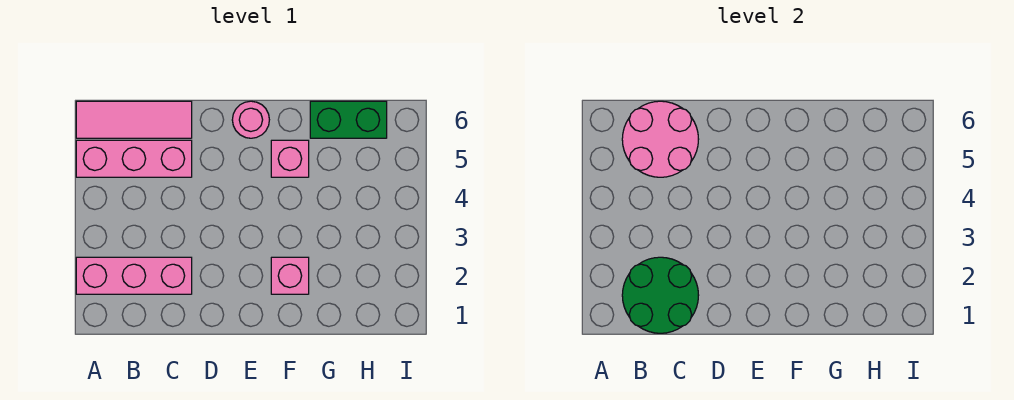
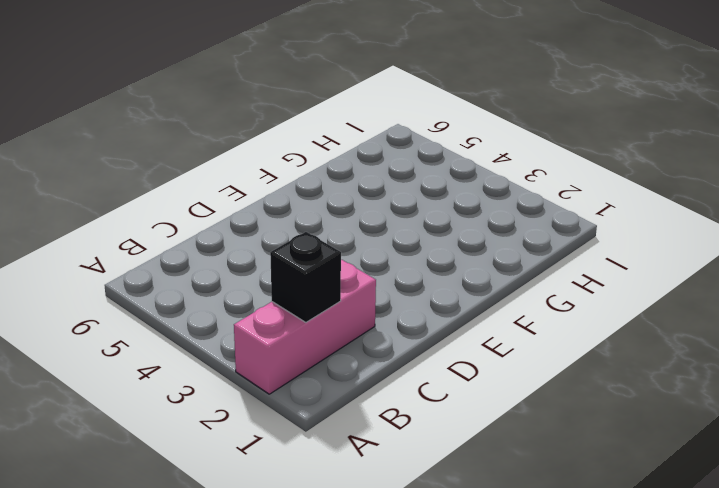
black brick B2 level 2 -> green round brick B1:C2 level 2
none -> pink brick A5:C5 level 1
none -> pink tile A6:C6 level 1

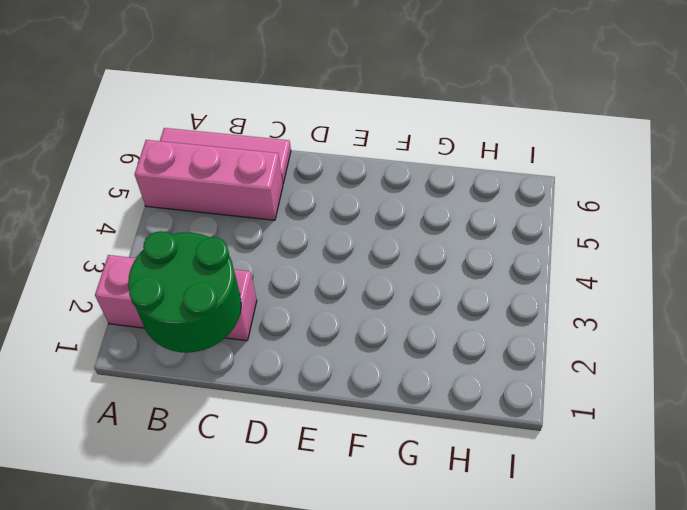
none -> pink round brick E6 level 1
none -> pink brick F2 level 1

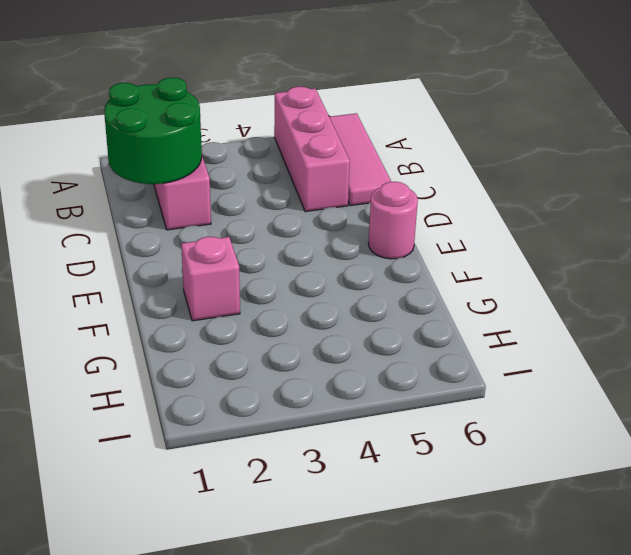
none -> pink brick F5 level 1
none -> green brick G6:H6 level 1

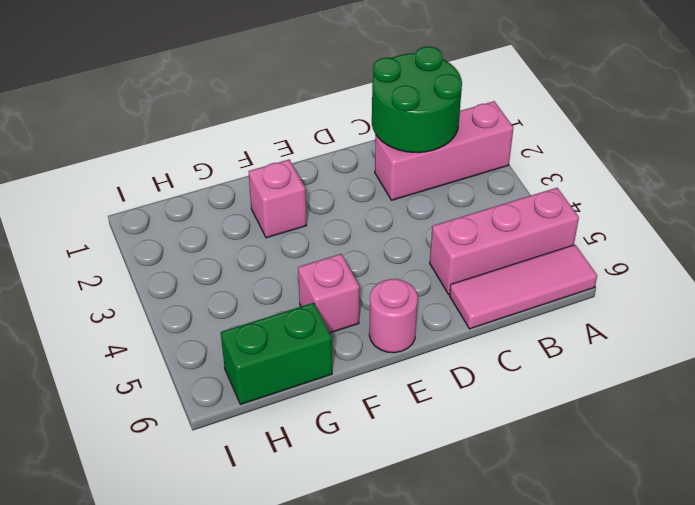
none -> pink round brick B5:C6 level 2

